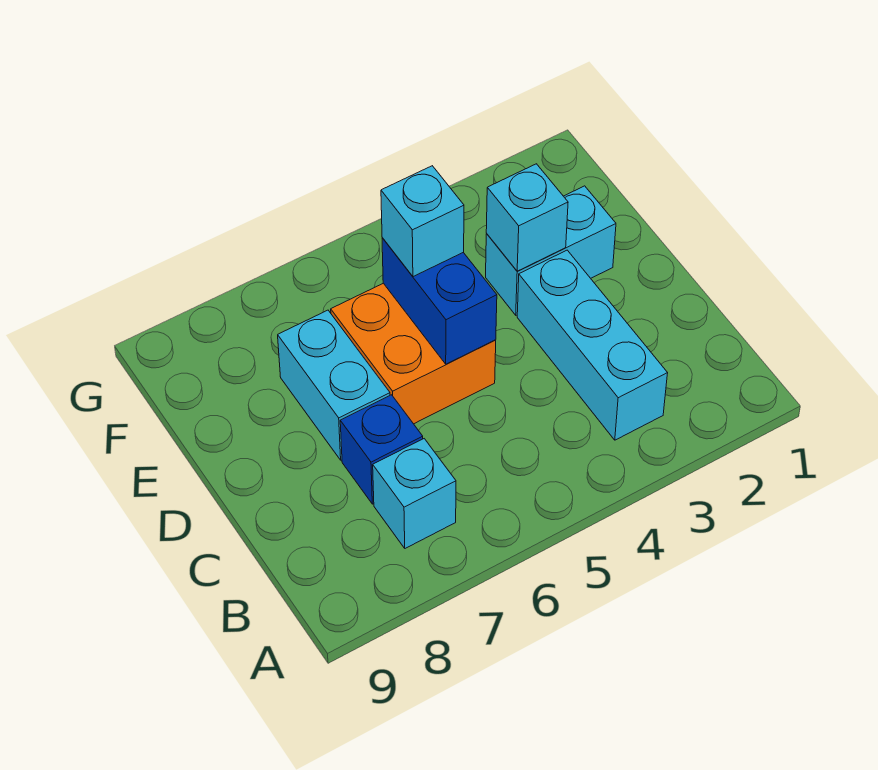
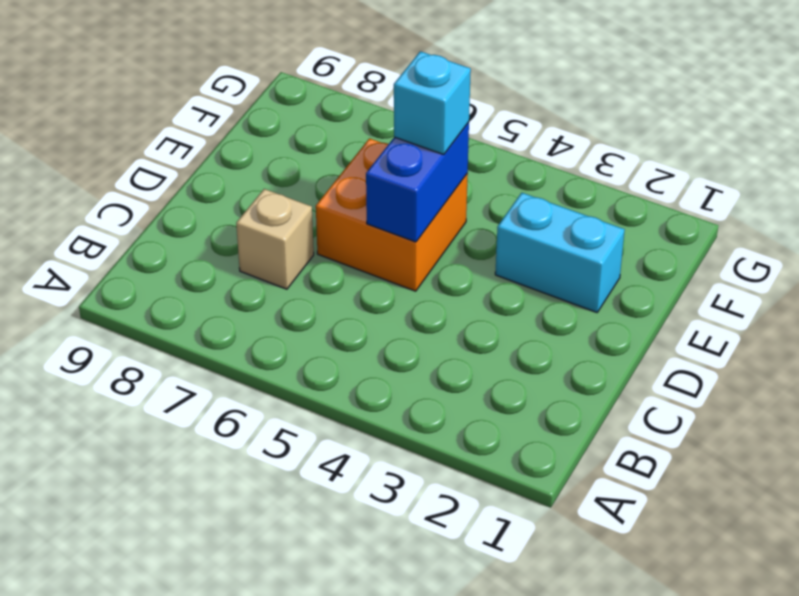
tan brick C7 level 1 -> blue brick C7 level 1
none -> cyan brick B3:D3 level 1
none -> cyan brick B7 level 1

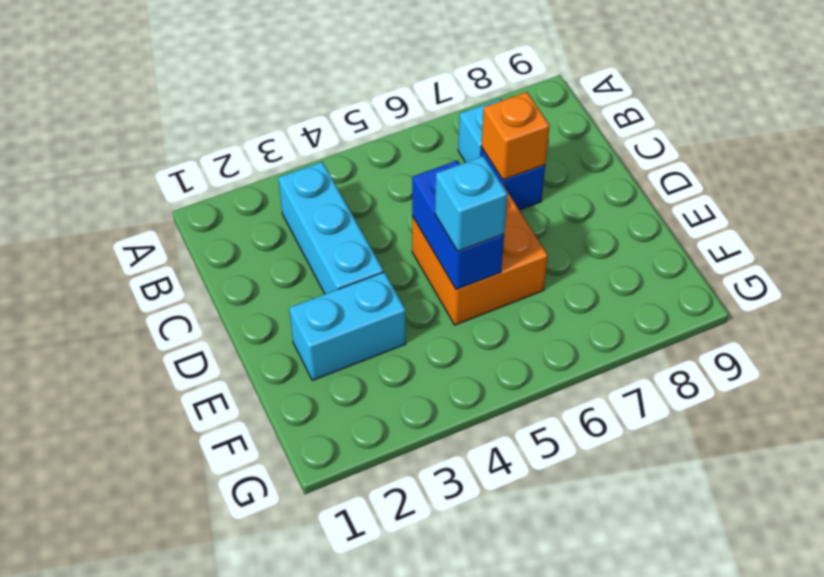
orange brick C7 level 2 -> none
none -> cyan brick D7:E7 level 1
none -> cyan brick E3 level 2

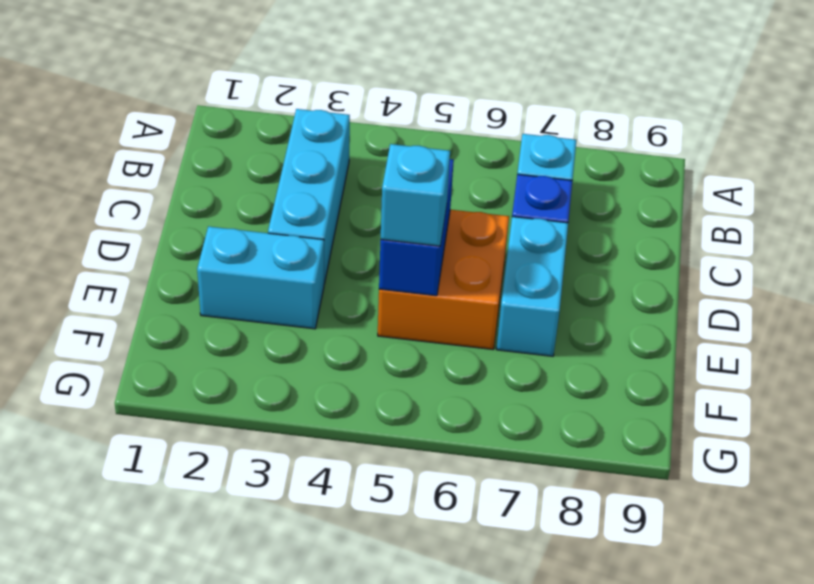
none -> cyan brick E3 level 2

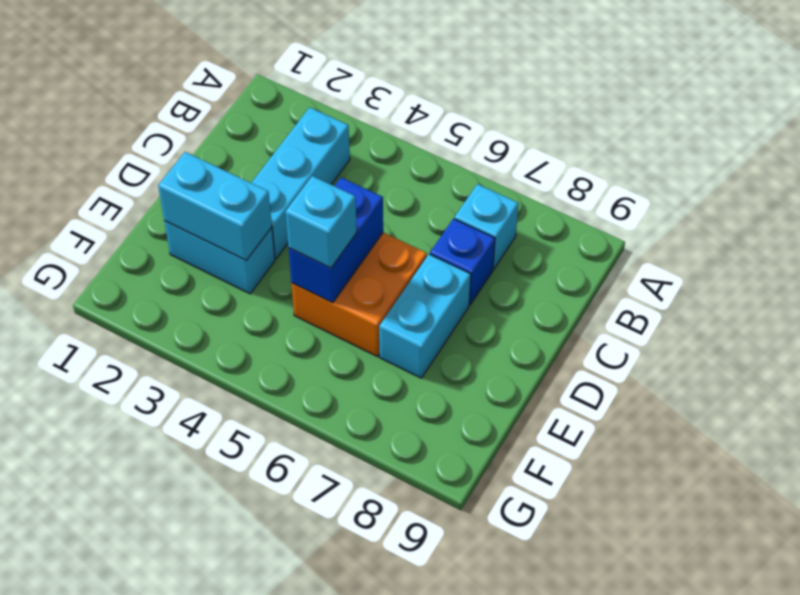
cyan brick E2:E3 level 2 -> cyan brick E3 level 2

